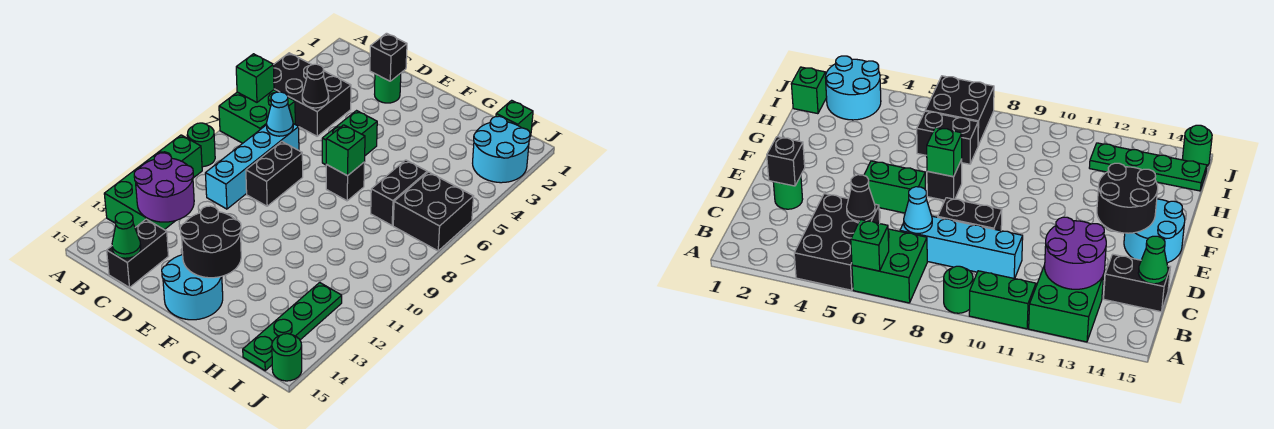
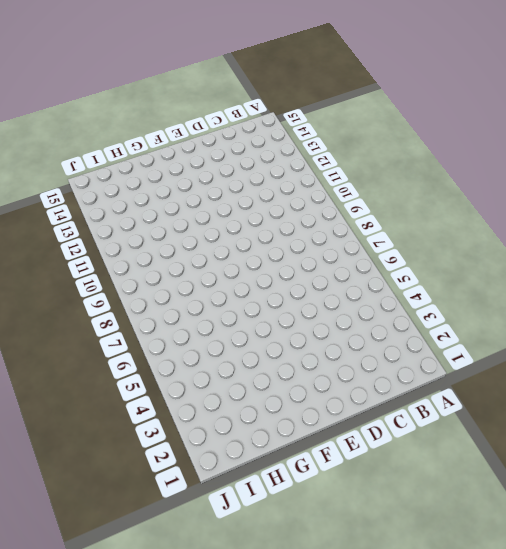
none -> black brick A4:C5 level 1
none -> green brick A6:B7 level 1
none -> green round brick A9 level 1

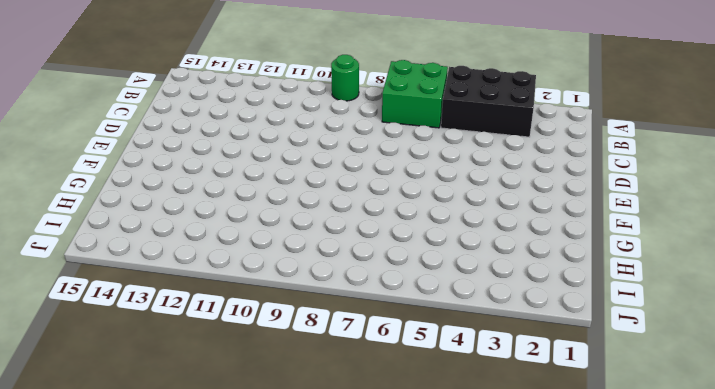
black brick A3:B5 level 1 -> black brick A4:C5 level 1
none -> green brick A10:A11 level 1
none -> green brick A12:B13 level 1
none -> cyan brick C7:C10 level 1

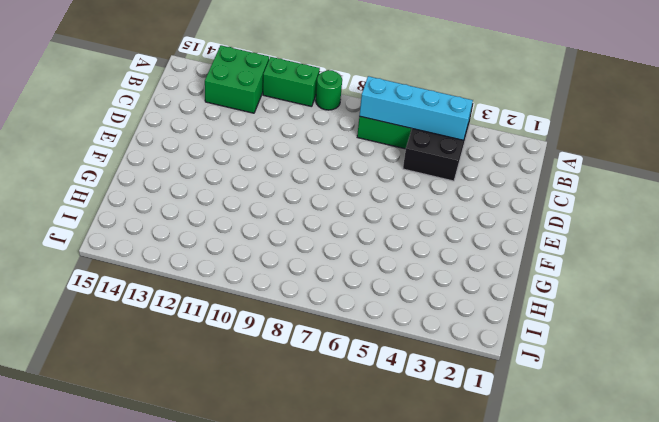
cyan brick B4:B7 level 2 -> cyan brick C7:C10 level 1
none -> black brick C14:C15 level 1
none -> green round brick D2 level 1
none -> black brick D8:D9 level 1

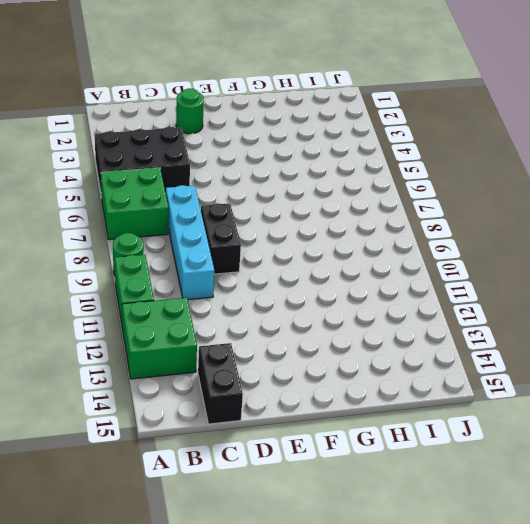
none -> green brick E5:E6 level 1
none -> cyan round brick E14:F15 level 1
none -> black brick F7 level 1

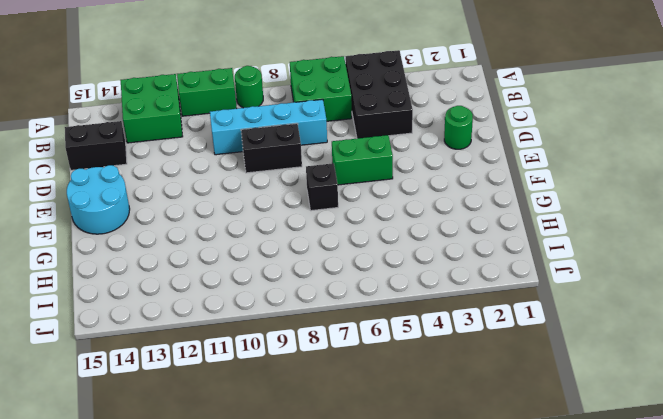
none -> black brick H6:H7 level 1
none -> green brick I1 level 1
none -> cyan round brick I2:J3 level 1

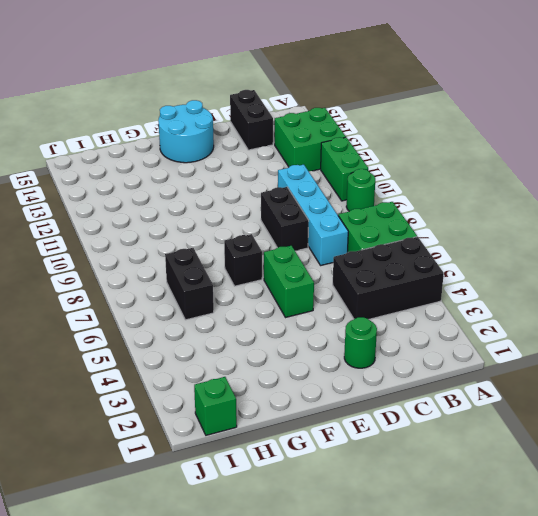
none -> cyan round brick I2:J3 level 1
none -> black brick I6:J7 level 1
none -> green plate I12:I15 level 1

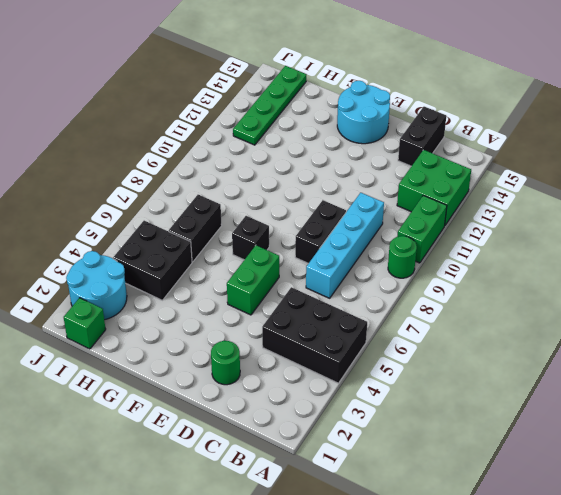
black brick H4:I5 level 1 -> black brick I6:J7 level 1
none -> green brick A6:B7 level 1
none -> green round brick J15 level 1
none -> green brick A6 level 2

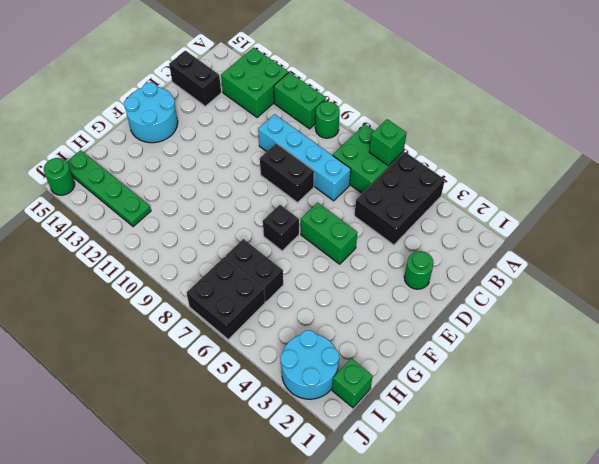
none -> purple round brick B12:C13 level 2
none -> black cone C5 level 2
none -> cyan cone C7 level 2

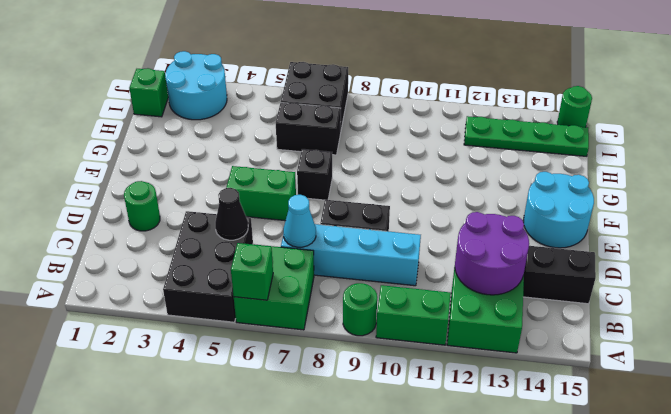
none -> green cone C15 level 2
none -> black brick D2 level 2
none -> black round brick E13:F14 level 2

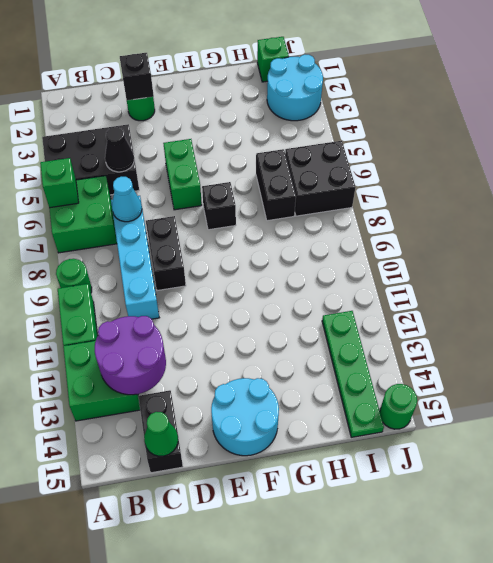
none -> black round brick E13:F14 level 2
none -> green brick F7 level 2

